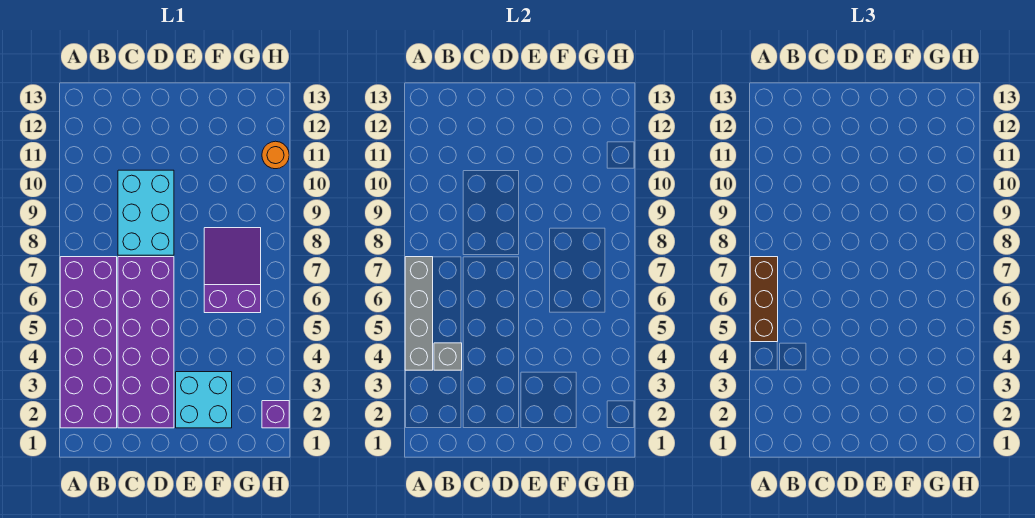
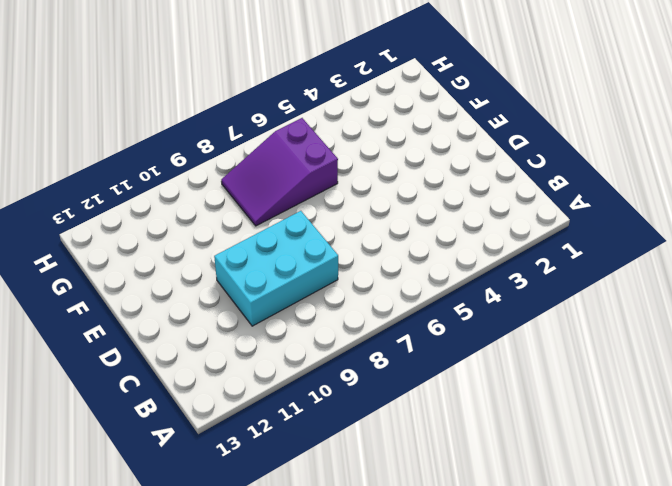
none -> purple brick A2:B7 level 1
none -> purple brick C2:D7 level 1

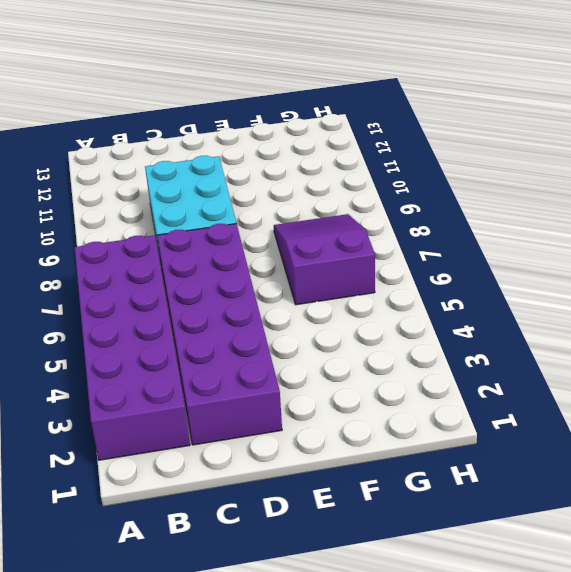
none -> cyan brick E2:F3 level 1
none -> purple brick H2 level 1

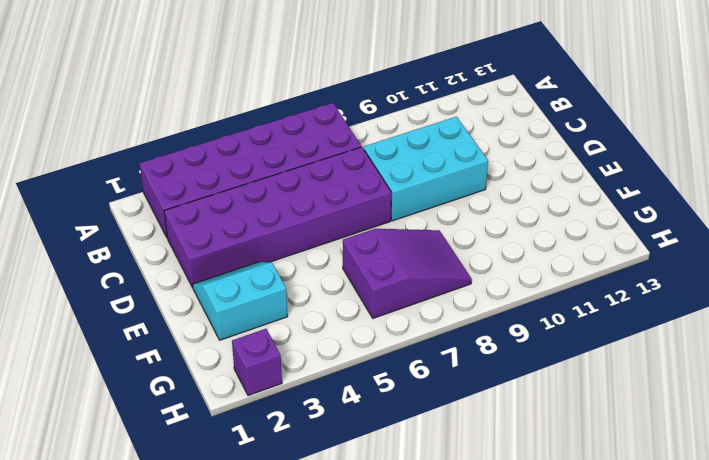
cyan slope E2:F3 level 1 top F -> cyan brick E2:F3 level 1
none -> orange round brick H11 level 1
none -> grey brick A4:A7 level 2

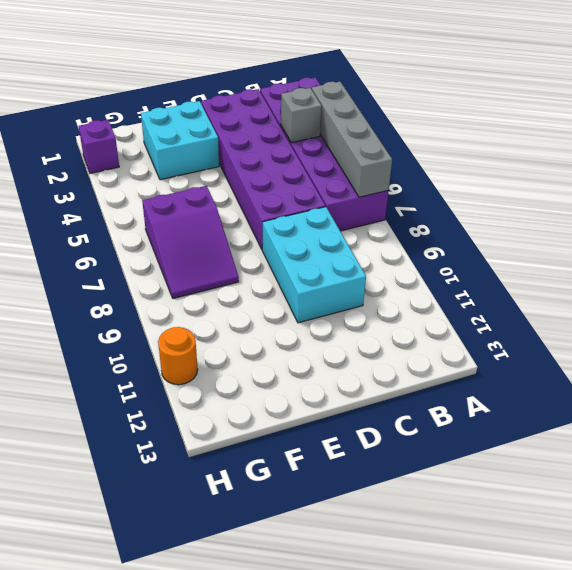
none -> brown brick A5:A7 level 3

